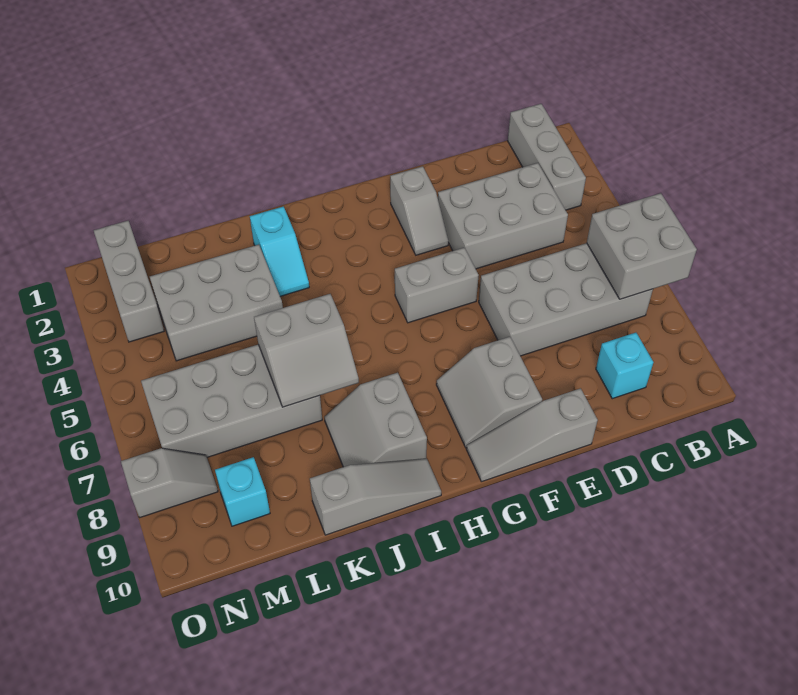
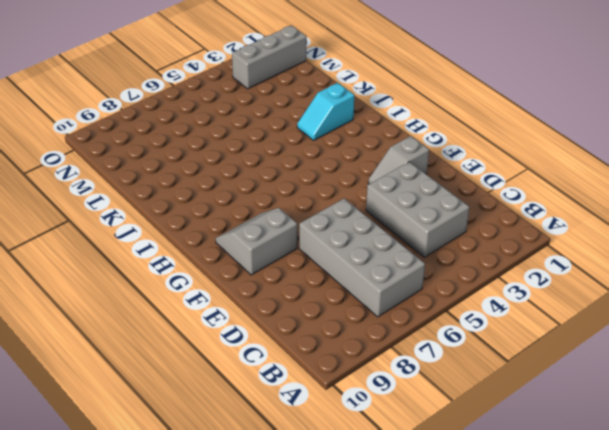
none -> grey brick B1:B3 level 1
none -> cyan brick C9 level 1
none -> grey slope E10:G10 level 1 top E

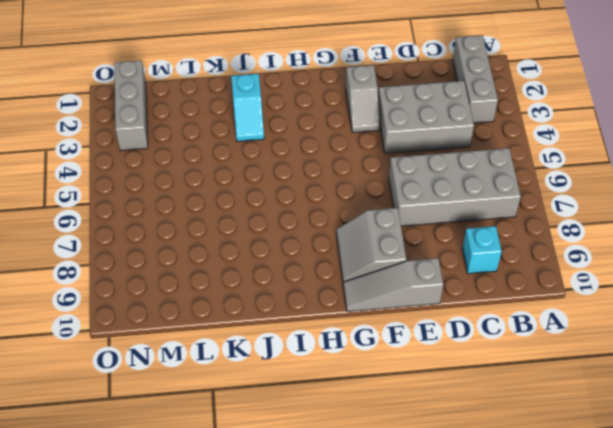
none -> grey brick F5:G5 level 1
none -> grey slope I8:J9 level 1 top I
none -> grey slope I10:K10 level 1 top K

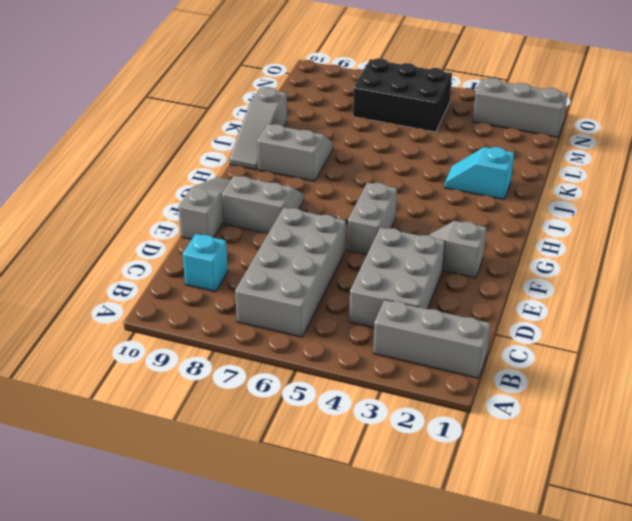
black brick M5:N7 level 1 -> grey brick K6:N7 level 1
none -> grey brick K3:M4 level 1
none -> cyan brick M9 level 1
none -> grey slope N8:O8 level 1 top O

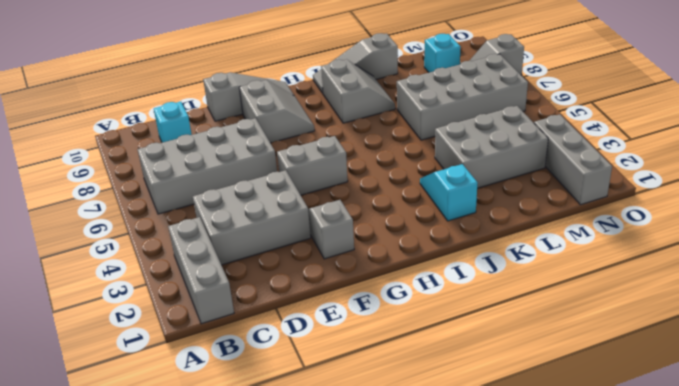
none -> grey brick A6:B7 level 2
none -> grey slope J6:K7 level 2 top 6

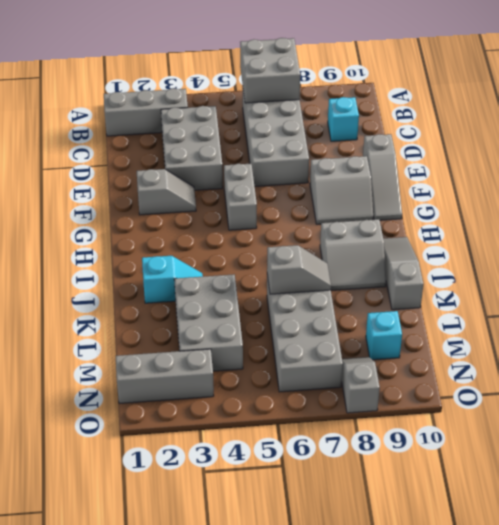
grey slope K6:K7 level 2 top 6 -> grey slope J6:K7 level 2 top 6

